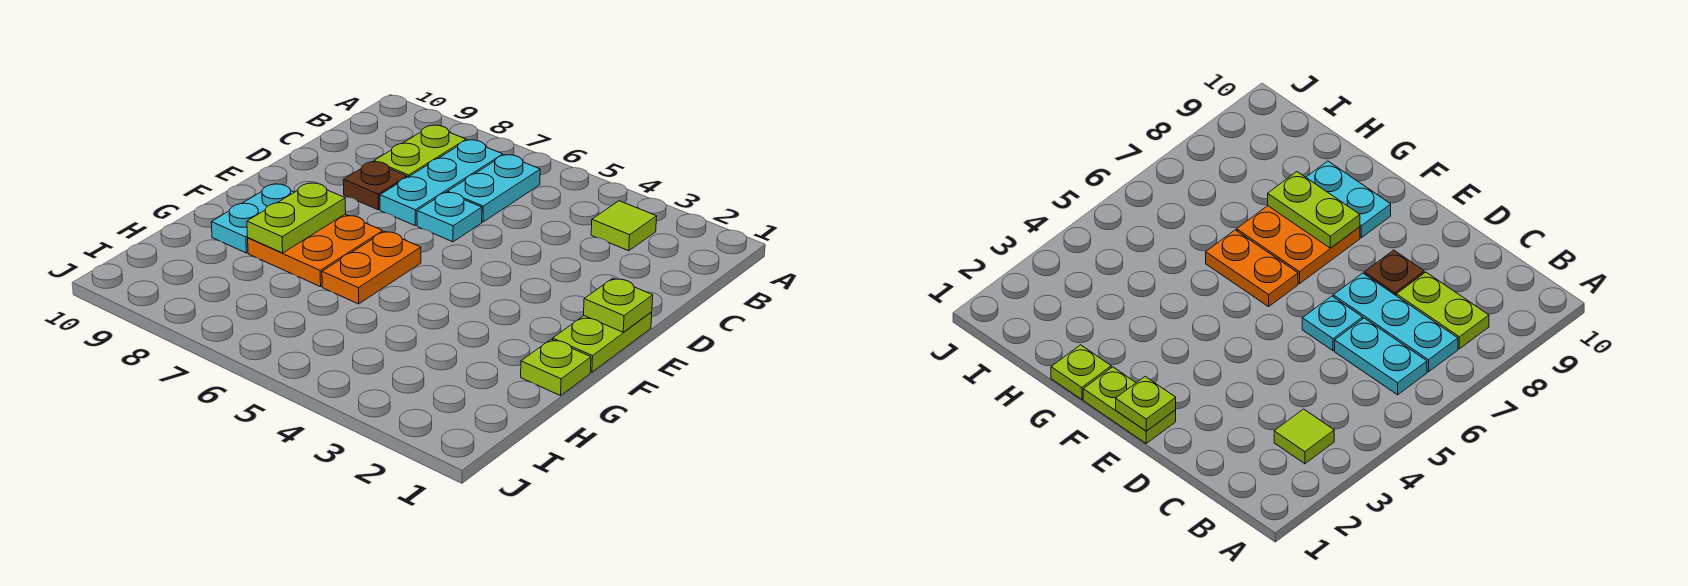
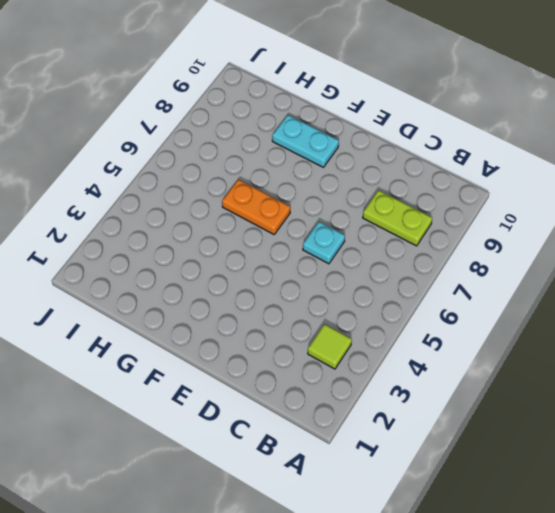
none -> cyan plate B6:C6 level 1
none -> cyan plate B7:D7 level 1
none -> brown plate D8 level 1

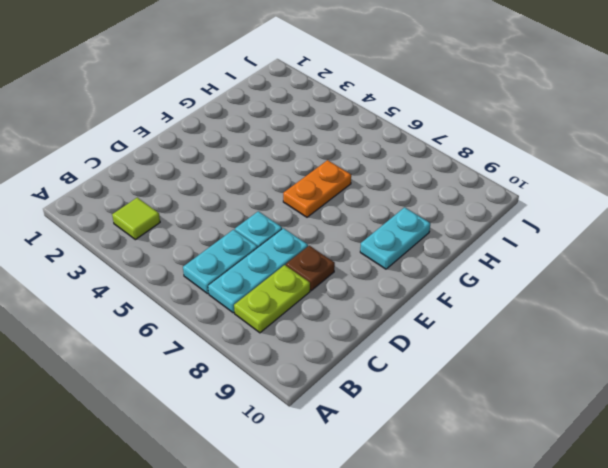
none -> lime plate E1:F1 level 1
none -> orange plate F7:G8 level 1
none -> lime plate G1 level 1

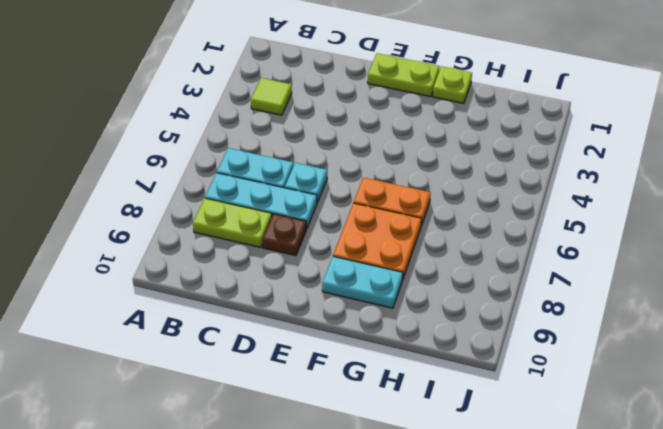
none -> lime plate E1 level 2
none -> lime plate F8:G8 level 2

